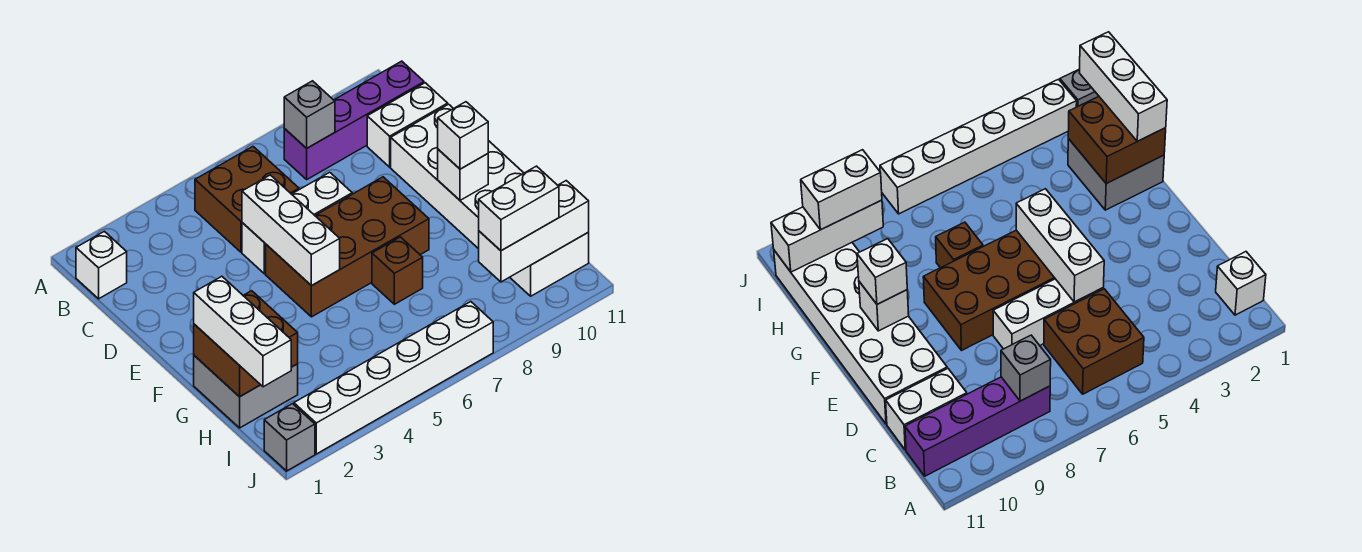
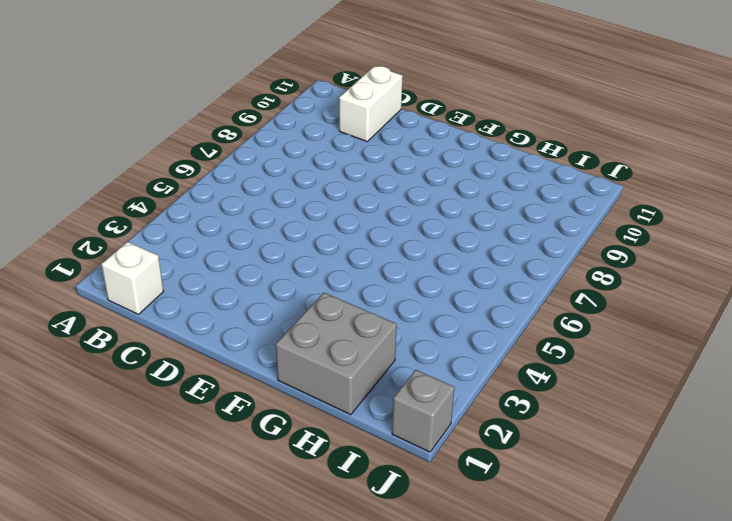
none -> brown brick B5:C6 level 1
none -> purple brick B8:B11 level 1
none -> white brick D5:D7 level 1

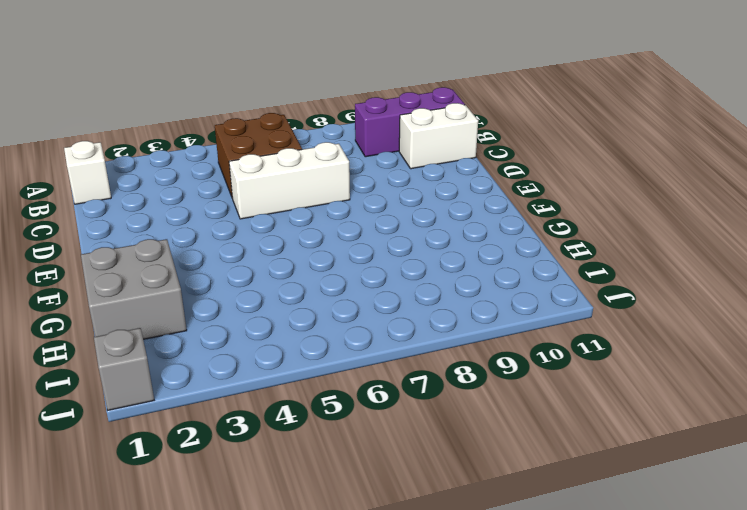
purple brick B9:B11 level 1 -> purple brick B8:B11 level 1
none -> white brick D10:I11 level 1
none -> brown brick E5:F8 level 1
none -> brown brick G7 level 1

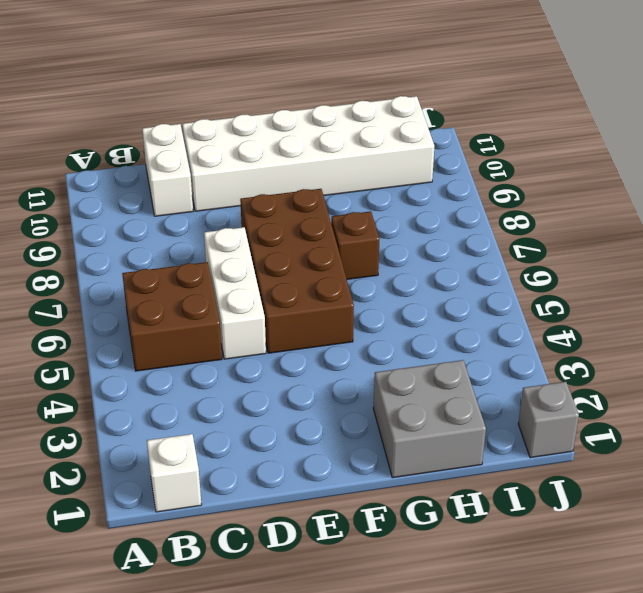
none -> purple brick B8:B11 level 1
none -> white brick J2:J7 level 1
none -> grey brick B8 level 2

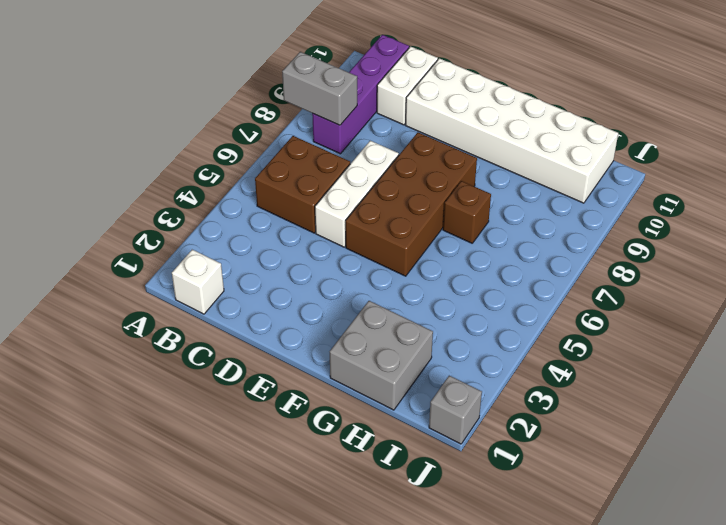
grey brick A8:B8 level 2 -> grey brick B8 level 2
none -> white brick J2:J7 level 1
none -> white brick D5:F5 level 2
none -> white brick F10 level 2

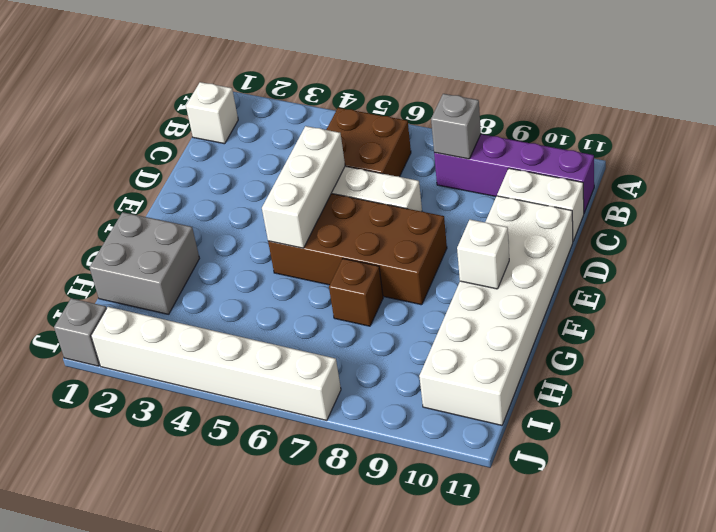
none -> brown brick G1:H2 level 2
none -> white brick I9:I11 level 2
none -> white brick F10 level 3

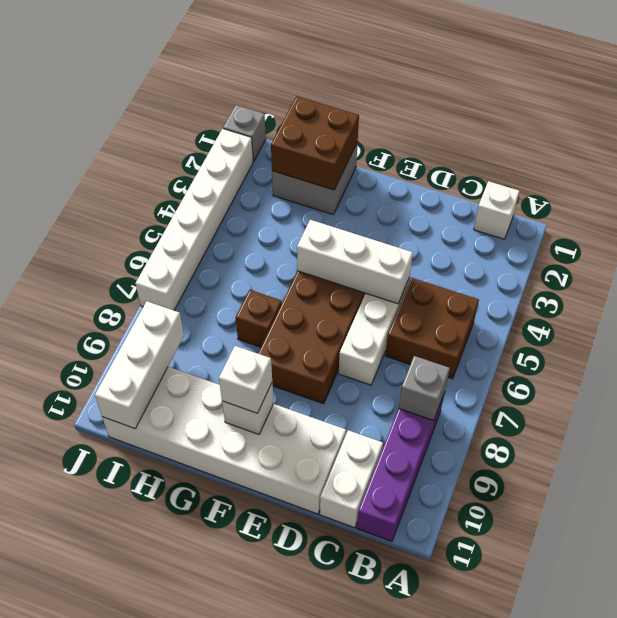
none -> white brick G1:I1 level 3
none -> white brick I9:I10 level 3

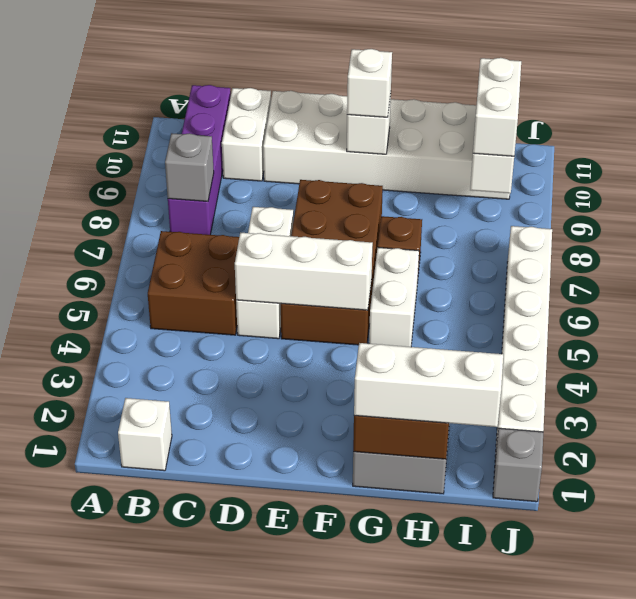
white brick G5:G6 level 1 -> none

